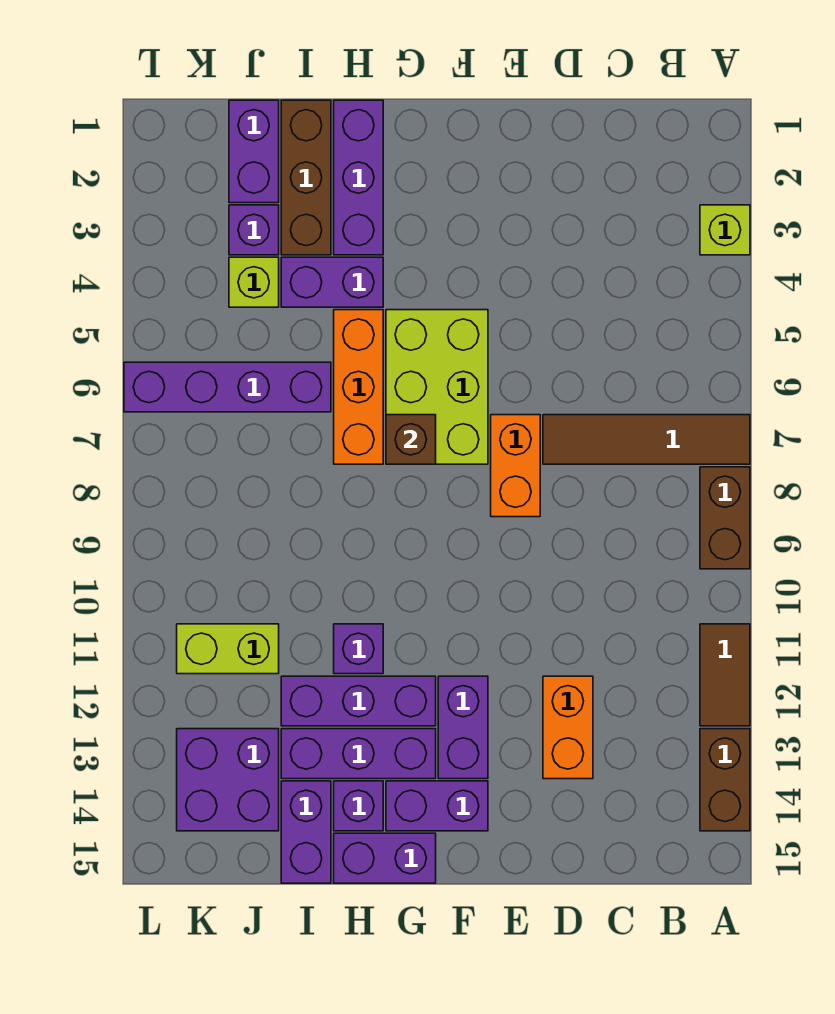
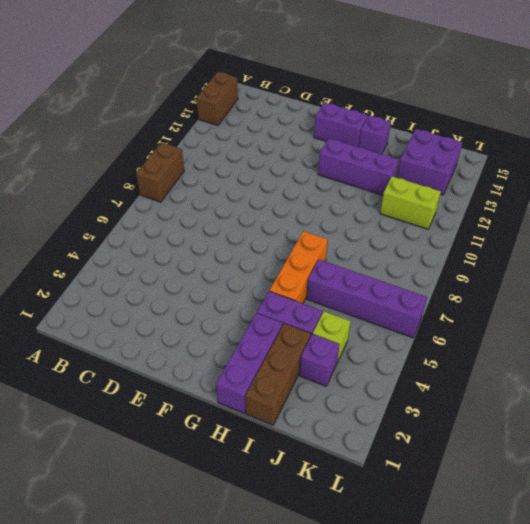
none -> lime brick A3 level 1
none -> brown tile A7:D7 level 1
none -> brown tile A11:A12 level 1

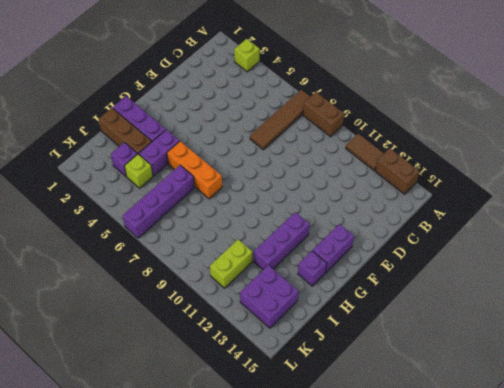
none -> orange brick D12:D13 level 1
none -> orange brick E7:E8 level 1
none -> lime brick F5:G7 level 1

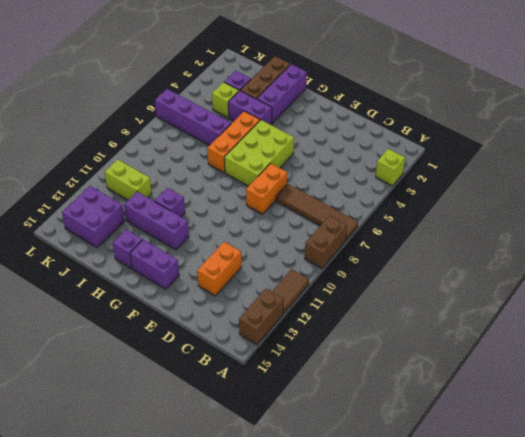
none -> purple brick F12:F13 level 1
none -> purple brick G13:I13 level 1
none -> purple brick G15:H15 level 1

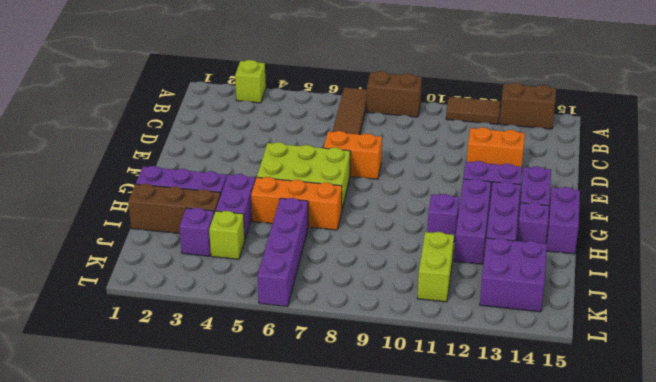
none -> purple brick I14:I15 level 1
none -> purple brick J1:J2 level 1
none -> brown brick G7 level 2

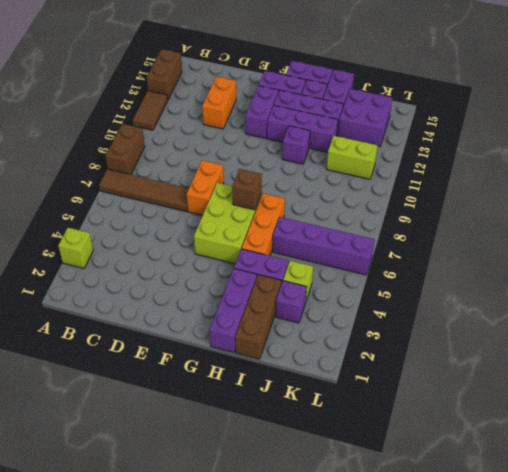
none -> purple brick J1:J2 level 1

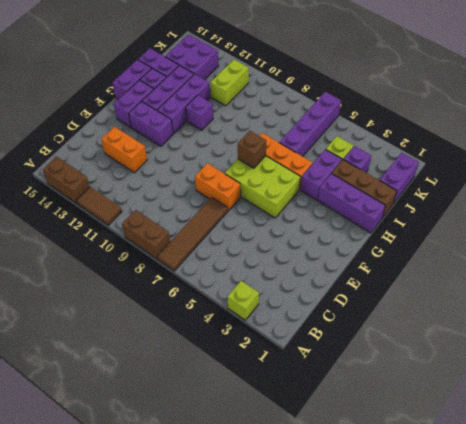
purple brick J1:K1 level 1 -> purple brick J1:J2 level 1

